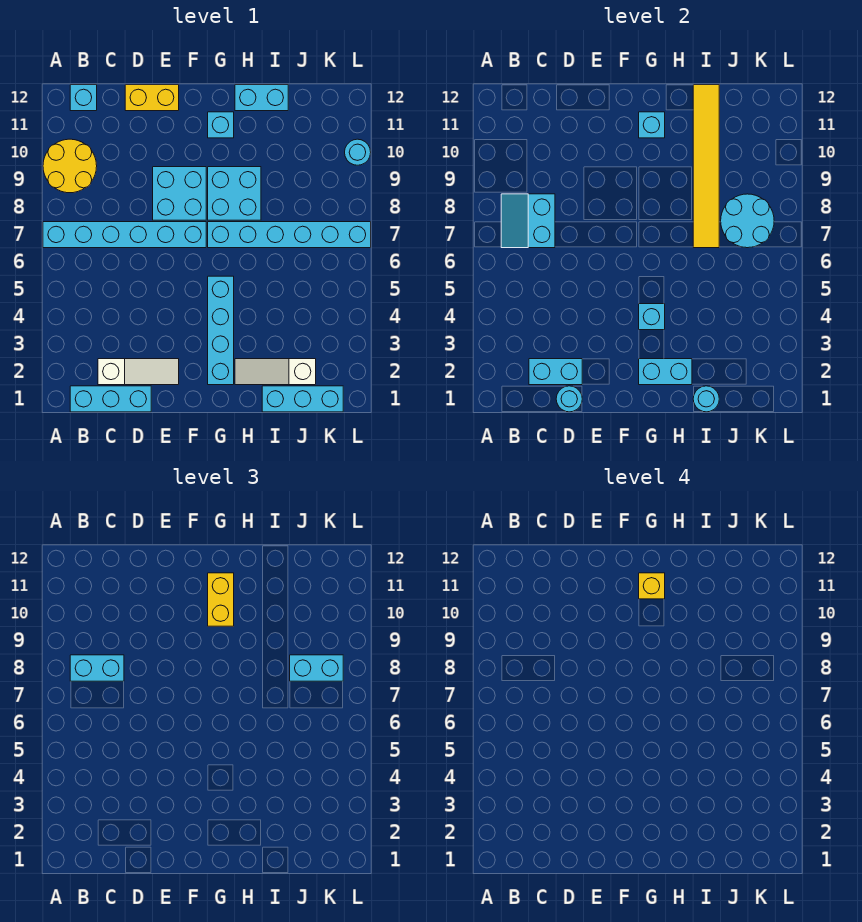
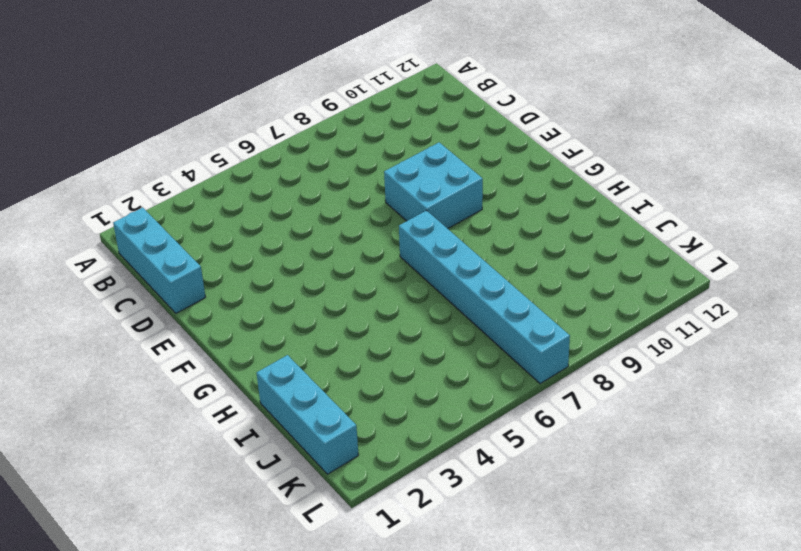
none -> cyan brick A7:F7 level 1
none -> yellow round brick A9:B10 level 1
none -> cyan brick B12 level 1

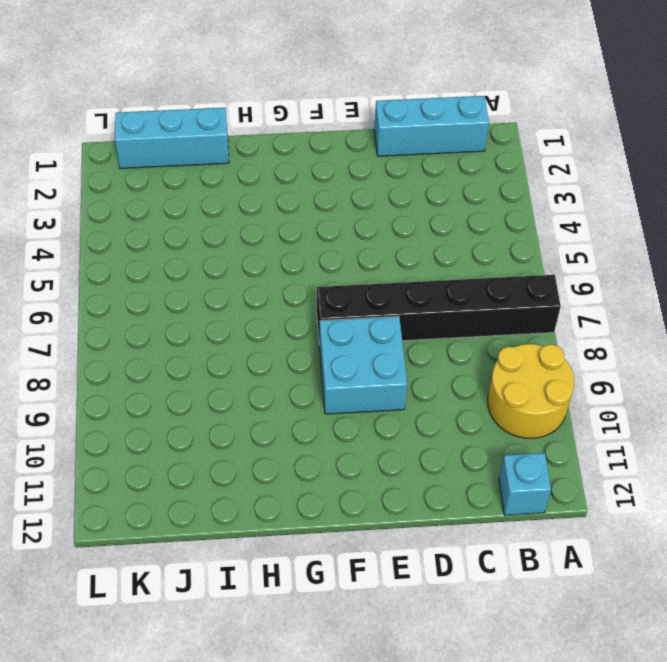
black brick A7:F7 level 1 -> cyan brick A7:F7 level 1
none -> white slope C2:E2 level 1 top C
none -> yellow brick D12:E12 level 1
none -> cyan brick G2:G5 level 1

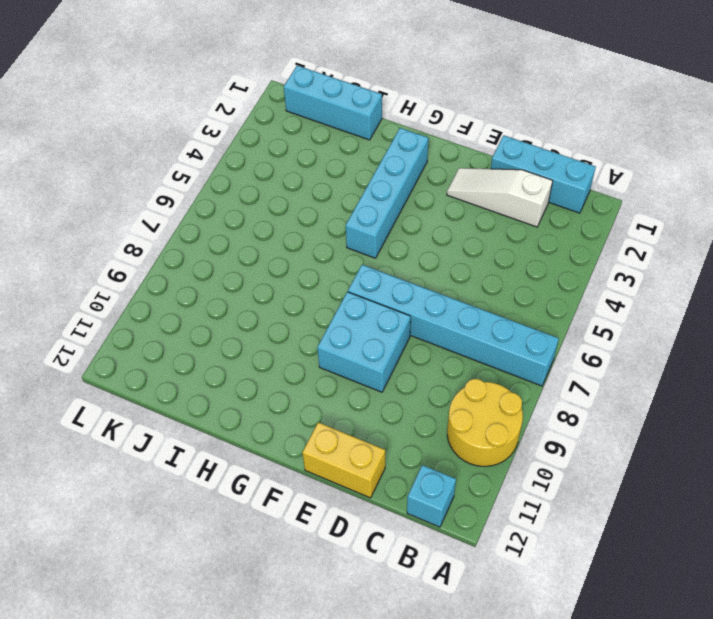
none -> cyan brick G7:L7 level 1
none -> cyan brick G8:H9 level 1
none -> cyan brick G11 level 1

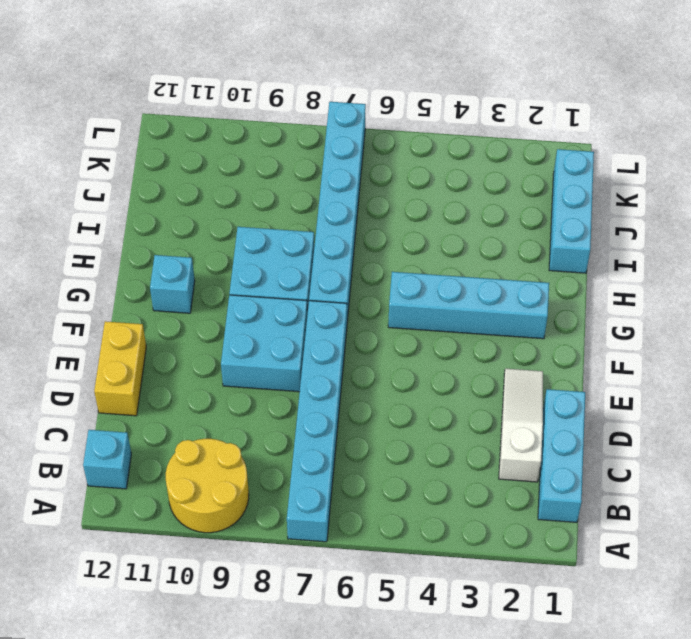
none -> white slope H2:J2 level 1 top J
none -> cyan brick H12:I12 level 1
none -> cyan round brick L10 level 1

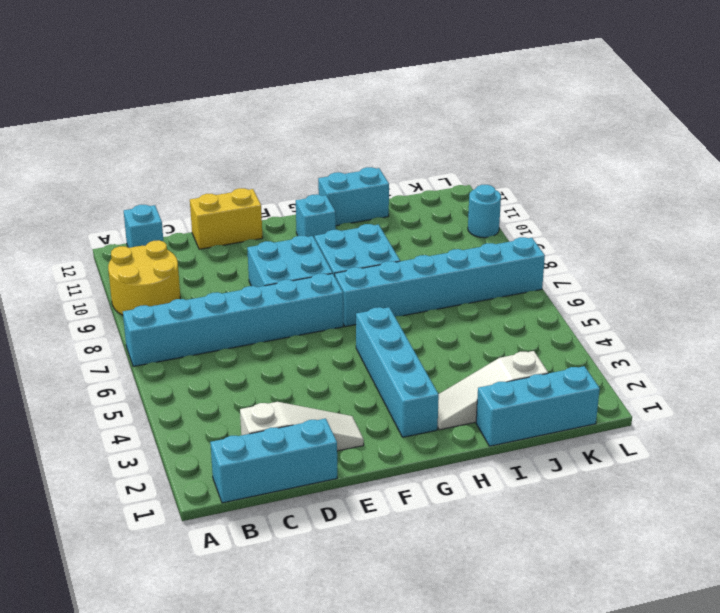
none -> cyan slope B7:C8 level 2 top C
none -> cyan brick C2:D2 level 2
none -> cyan round brick D1 level 2

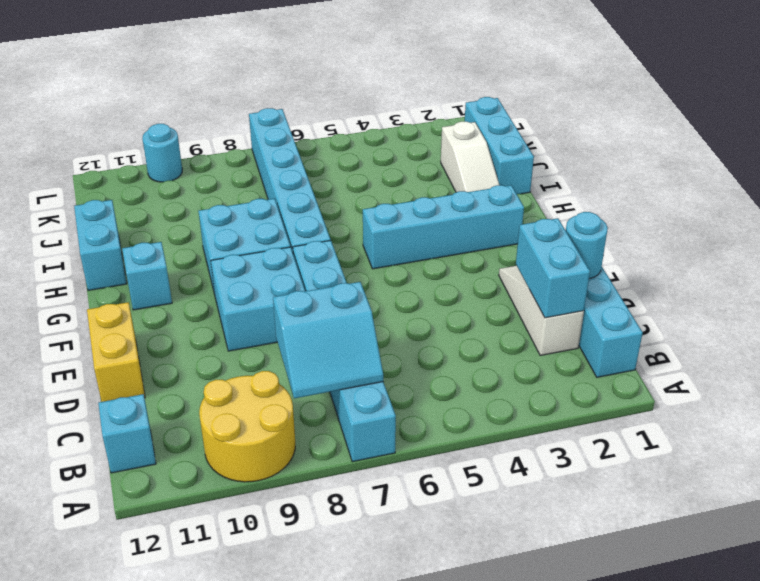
none -> cyan brick G2:H2 level 2
none -> cyan brick G4 level 2
none -> cyan brick G11 level 2

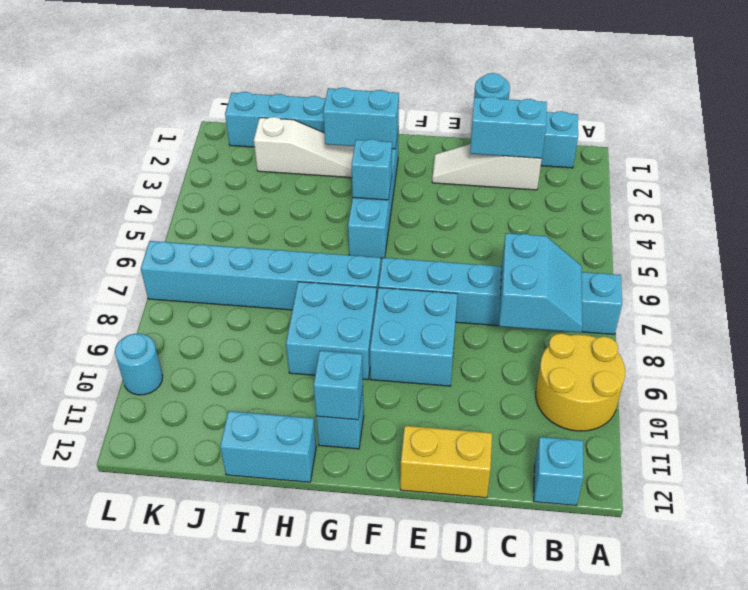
none -> cyan round brick I1 level 2
none -> yellow tile I7:I12 level 2
none -> cyan round brick J7:K8 level 2

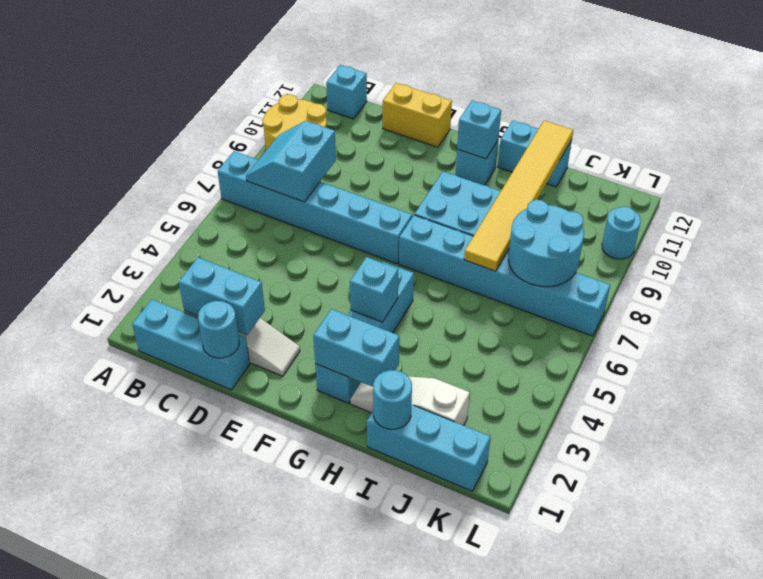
none -> cyan brick E8:F9 level 1
none -> cyan brick B8:C8 level 3
none -> yellow brick G10:G11 level 3

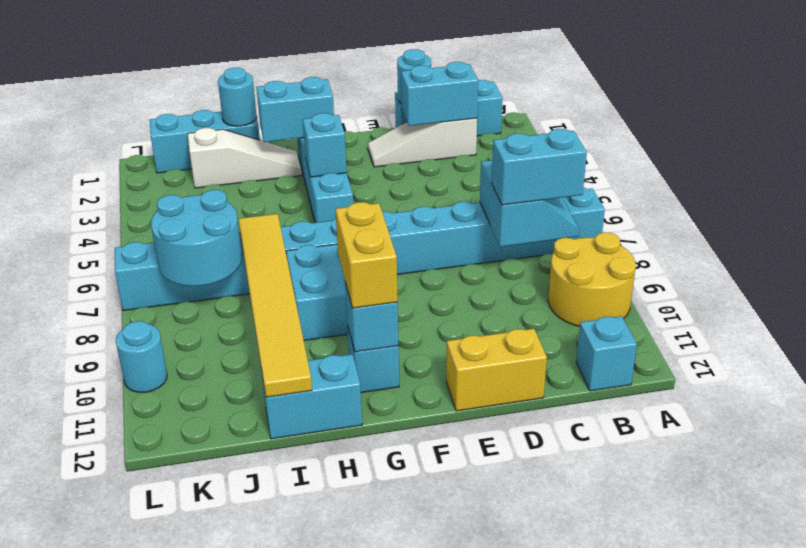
none -> cyan brick E8:F9 level 1
none -> cyan brick J8:K8 level 3
none -> yellow brick G11 level 4

